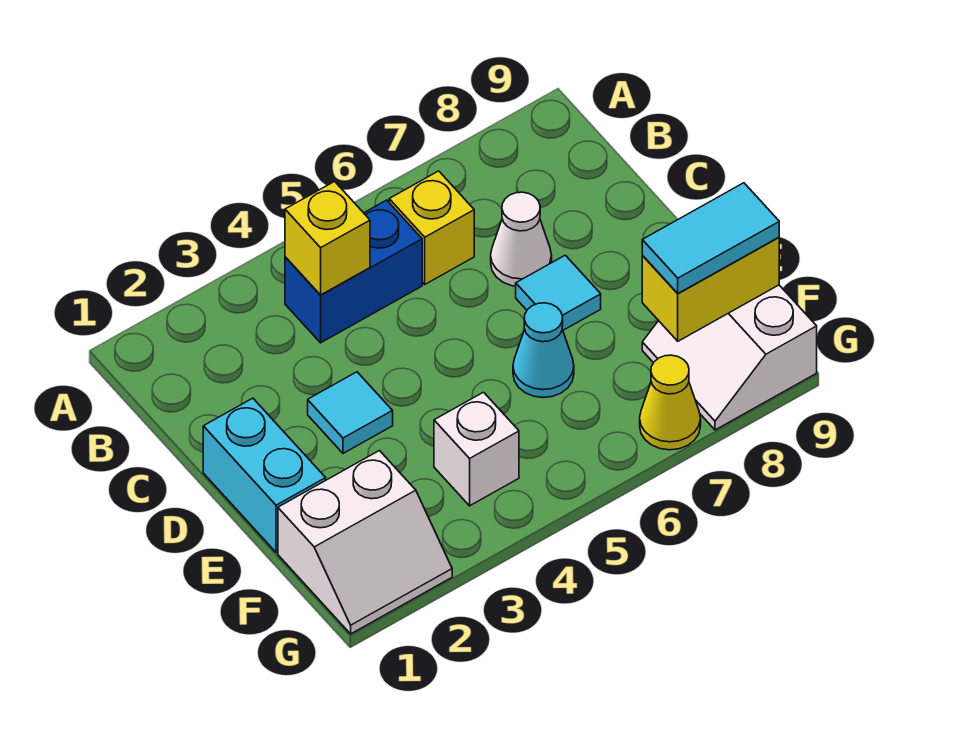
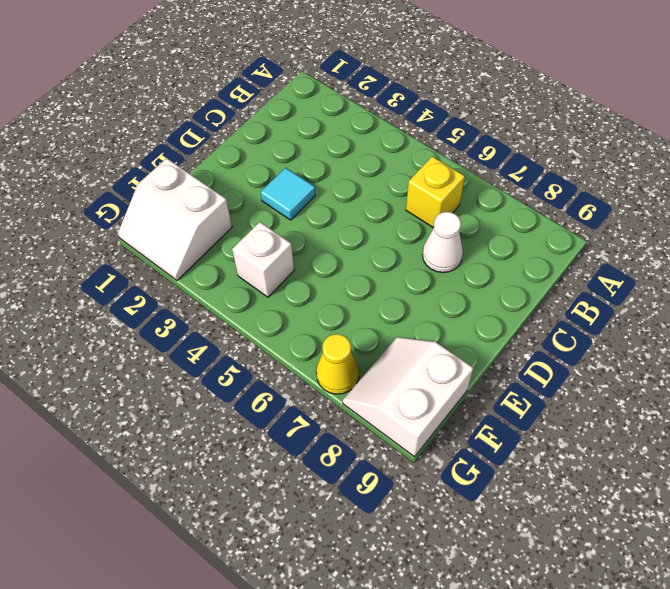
none -> blue brick B4:B5 level 1
none -> cyan brick D1:E1 level 1
none -> cyan tile D7 level 1

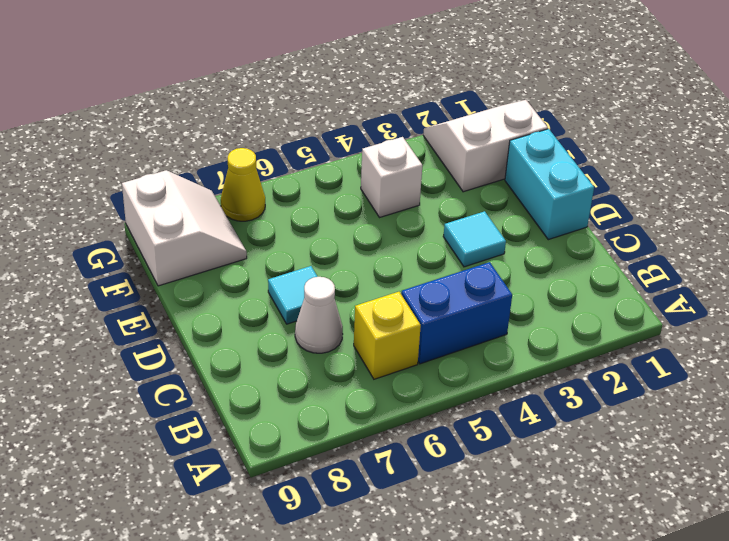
none -> cyan cone E6 level 1
none -> yellow brick B4 level 2
none -> yellow brick F8:F9 level 2

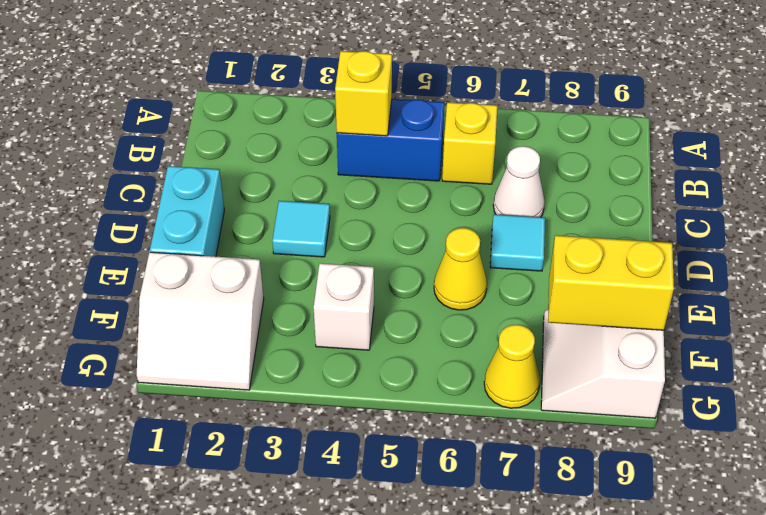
yellow cone E6 level 1 -> cyan cone E6 level 1
none -> cyan tile F8:F9 level 3

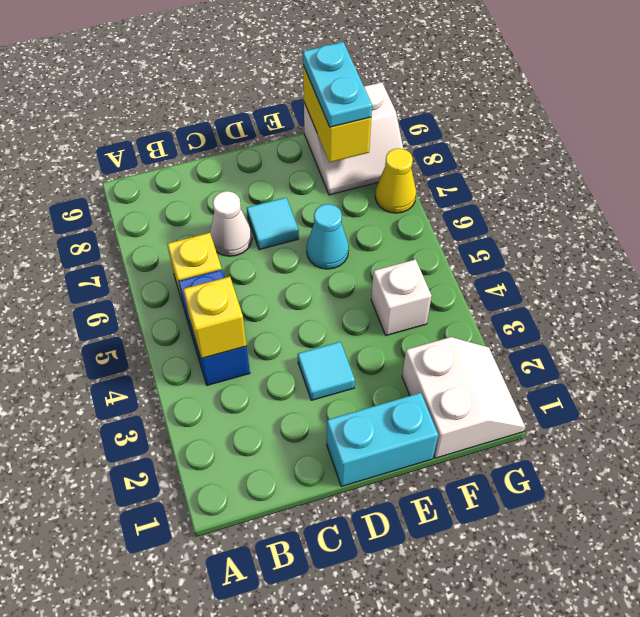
cyan plate F8:F9 level 3 -> cyan tile F8:F9 level 3

